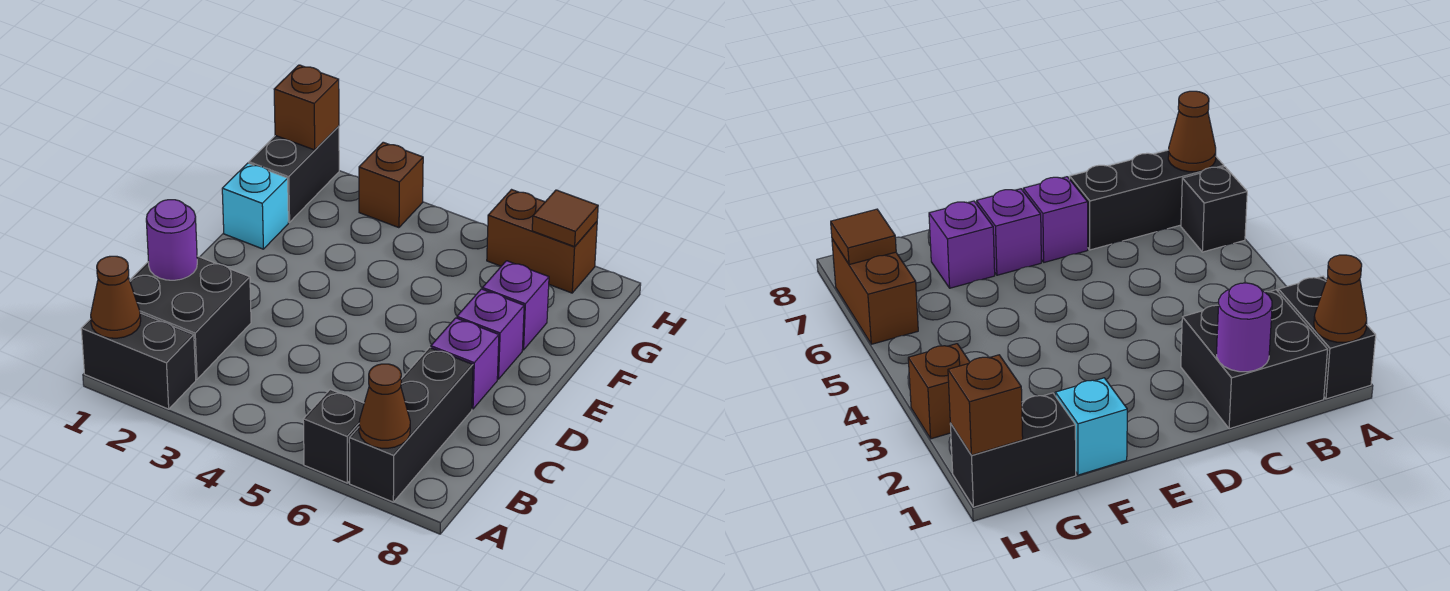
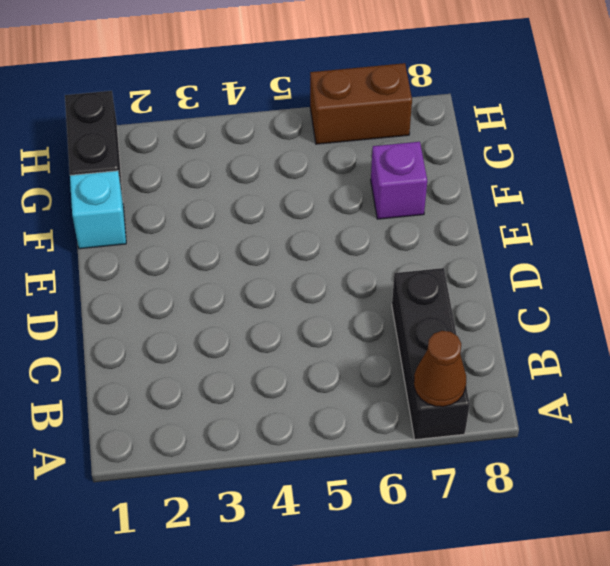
none -> black brick A1:A2 level 1
none -> black brick A6 level 1
none -> black brick B1:C2 level 1

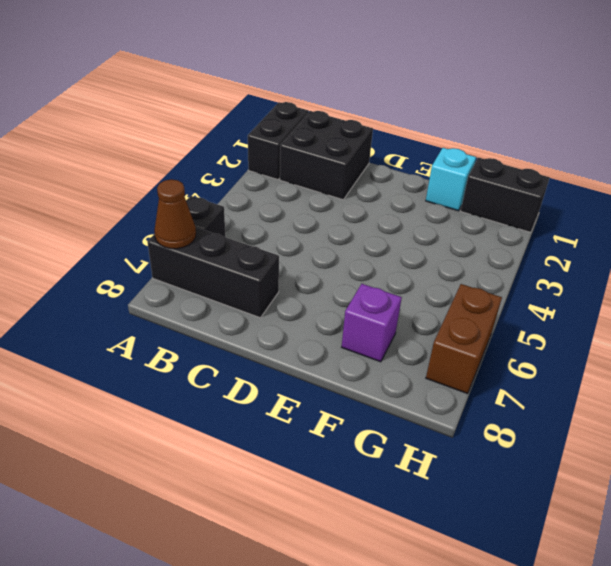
none -> purple brick D7 level 1
none -> purple brick E7 level 1
none -> brown brick H3 level 1

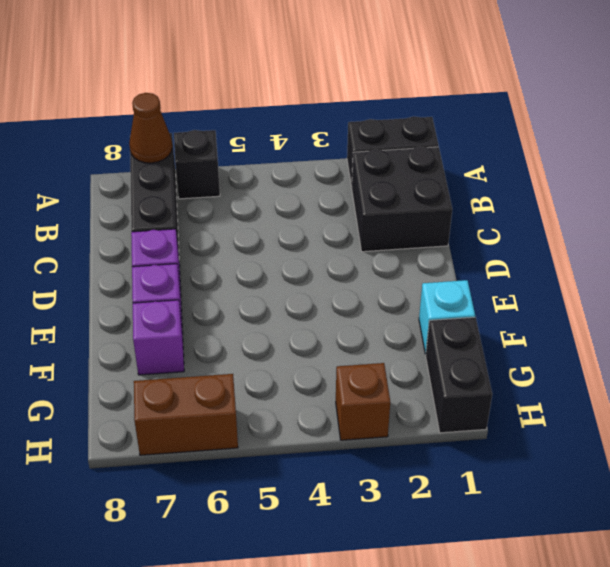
none -> brown cone A1 level 2
none -> purple round brick C1 level 2
none -> brown brick H1 level 2

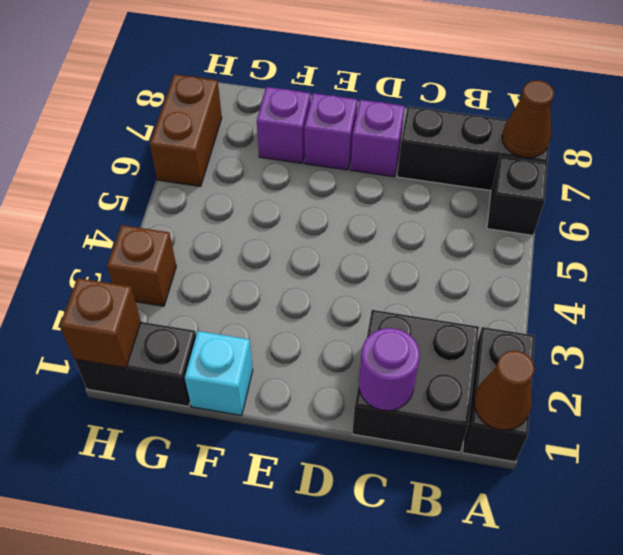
none -> brown tile H7 level 2

